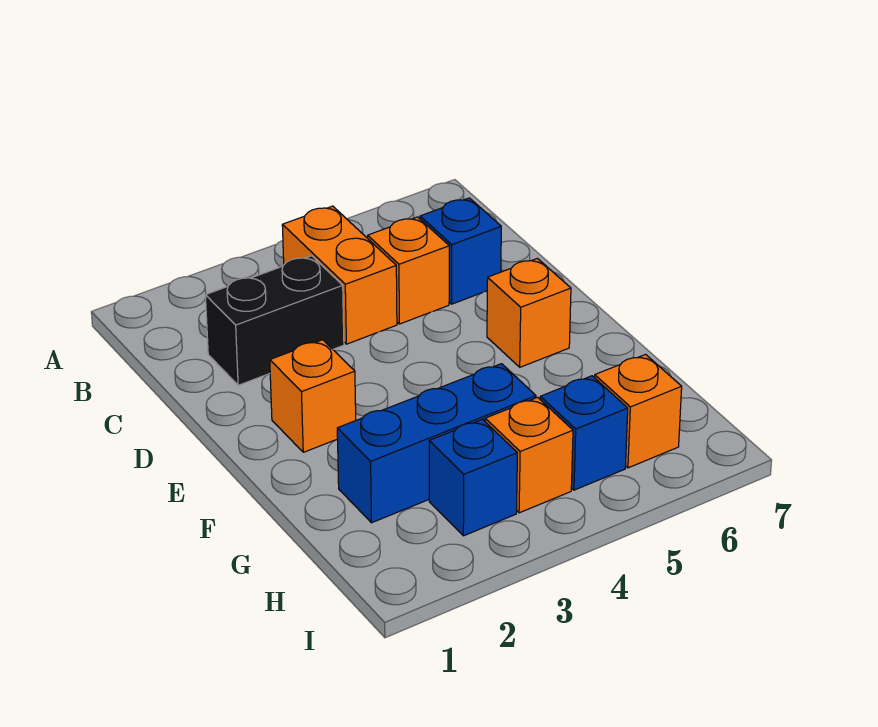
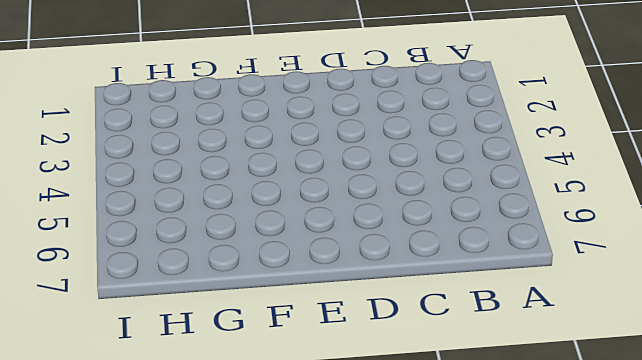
none -> orange brick B4:C4 level 1
none -> black brick C2:C3 level 1

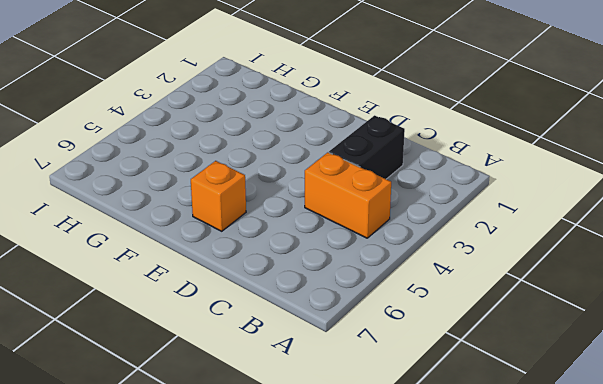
none -> orange brick C5 level 1
none -> blue brick C6 level 1

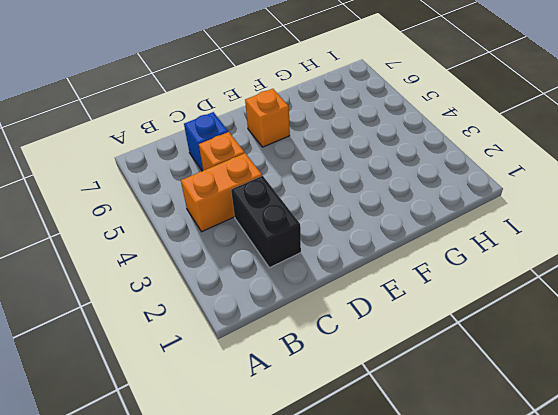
none -> orange brick E2 level 1
none -> blue brick G2:G4 level 1

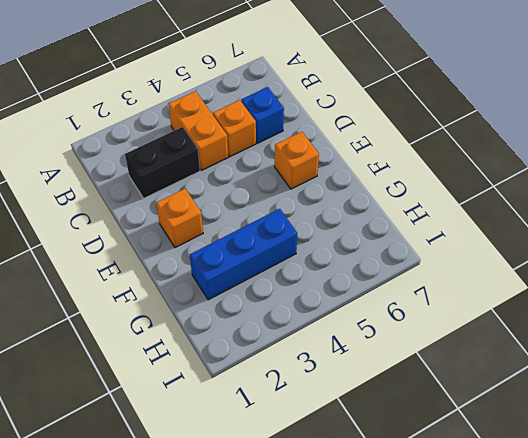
none -> blue brick H3 level 1
none -> orange brick H4 level 1

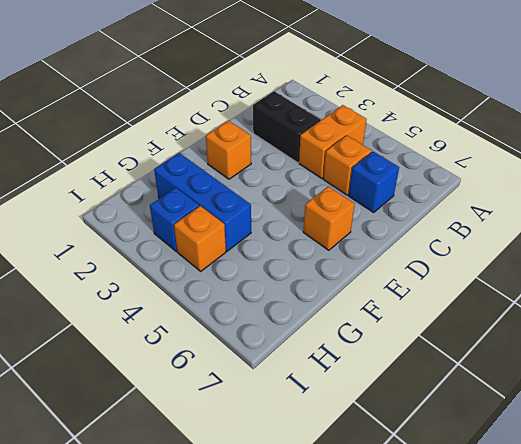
none -> blue brick H5 level 1
none -> orange brick H6 level 1

